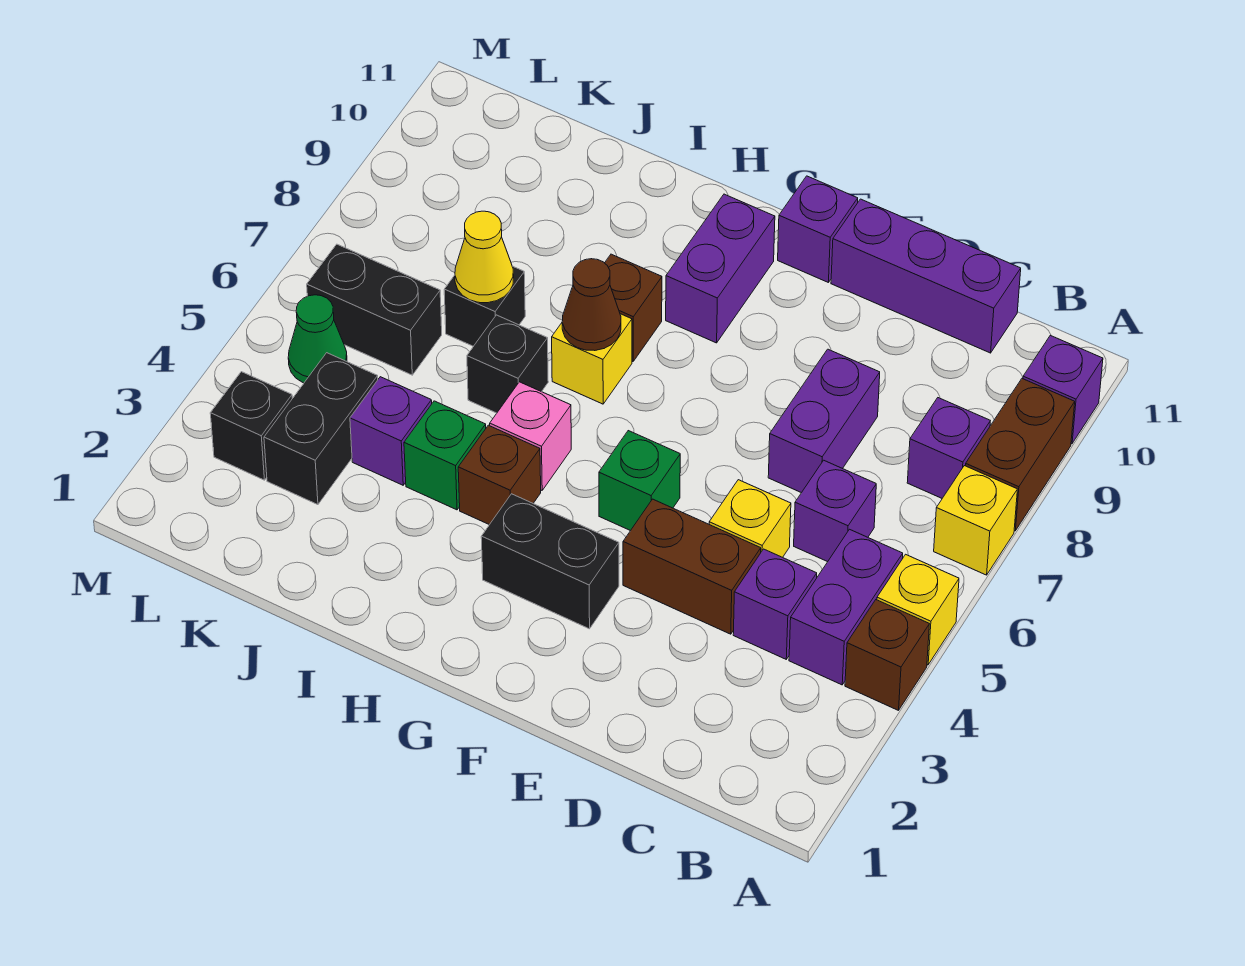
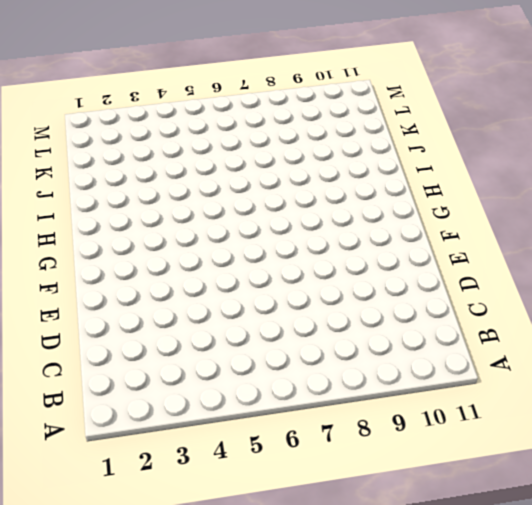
none -> brown brick A4 level 1
none -> yellow brick A5 level 1
none -> yellow brick A7 level 1
none -> brown brick A8:A9 level 1

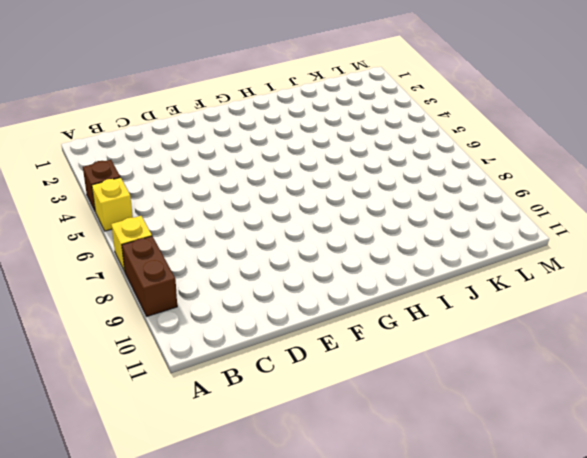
none -> purple brick A10 level 1
none -> purple brick B4:B5 level 1
none -> purple brick B8 level 1
none -> purple brick C4 level 1

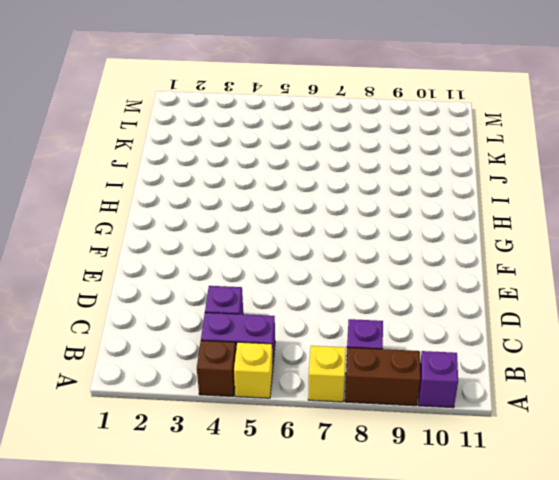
none -> purple brick C6 level 1
none -> purple brick C11:E11 level 1
none -> brown brick D4:E4 level 1
none -> yellow brick D5 level 1

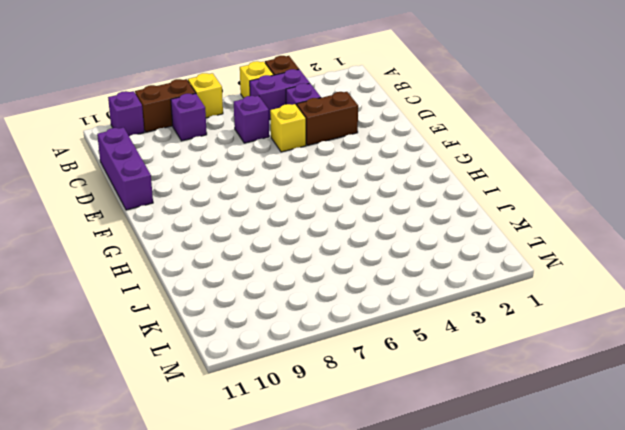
brown brick D3:D4 level 1 -> brown brick D4:E4 level 1
none -> purple brick D7:D8 level 1
none -> black brick F3:G3 level 1
none -> green brick F5 level 1
none -> purple brick F11 level 1

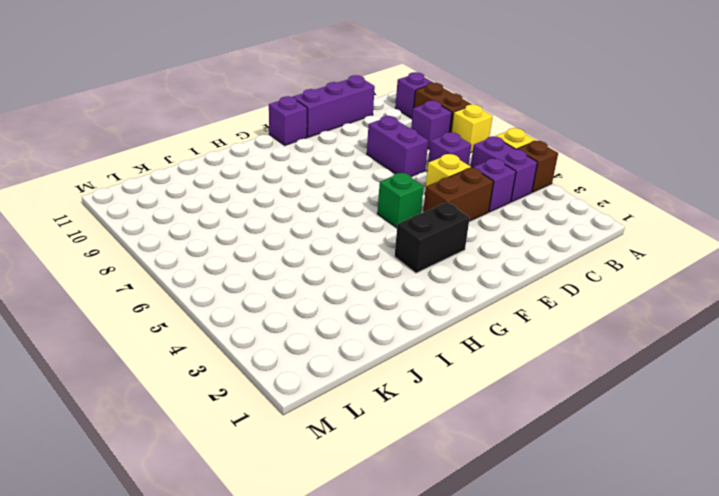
none -> purple brick G9:G10 level 1
none -> brown brick H4 level 1
none -> pink brick H5 level 1
none -> yellow brick H7 level 1

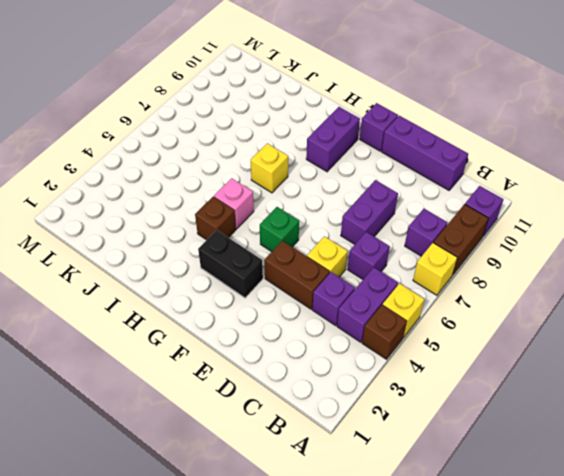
none -> brown brick H8 level 1
none -> green brick I4 level 1
none -> black brick I6 level 1
none -> purple brick J4 level 1

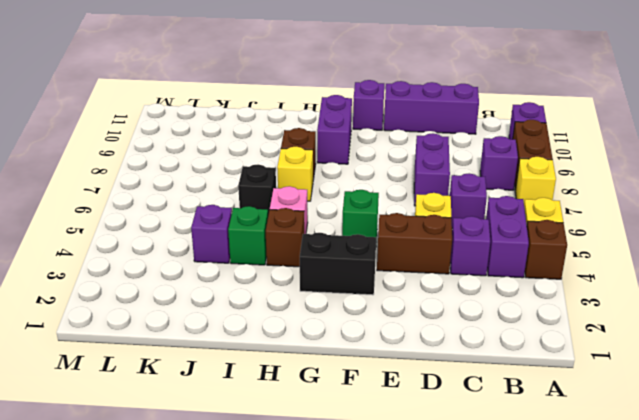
none -> black brick J7 level 1
none -> black brick K3:K4 level 1
none -> black brick K6:L6 level 1
none -> black brick L3 level 1

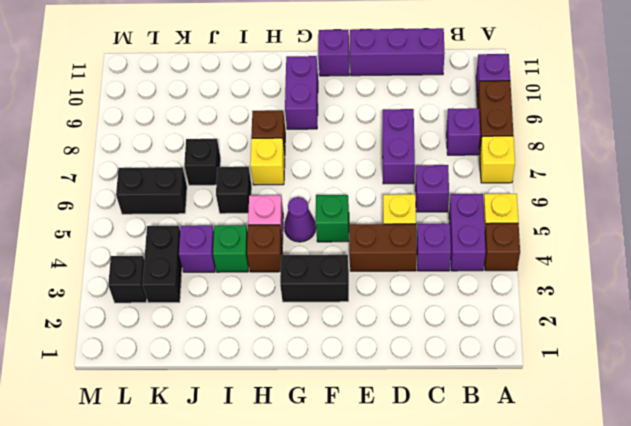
purple cone G5 level 1 -> none
none -> green cone L5 level 1
none -> brown cone H7 level 2
none -> yellow cone J7 level 2

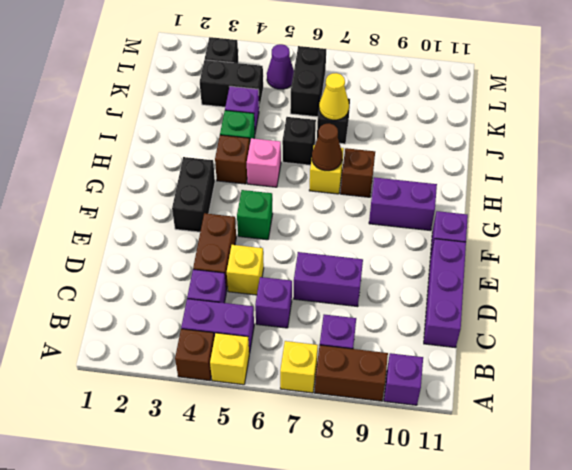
purple cone L5 level 1 -> green cone L5 level 1

